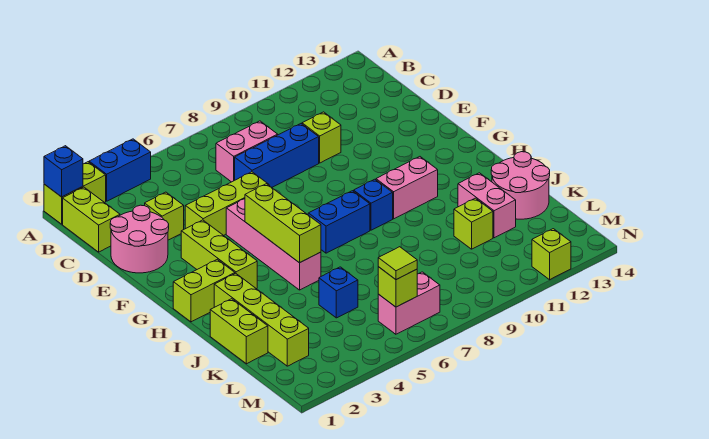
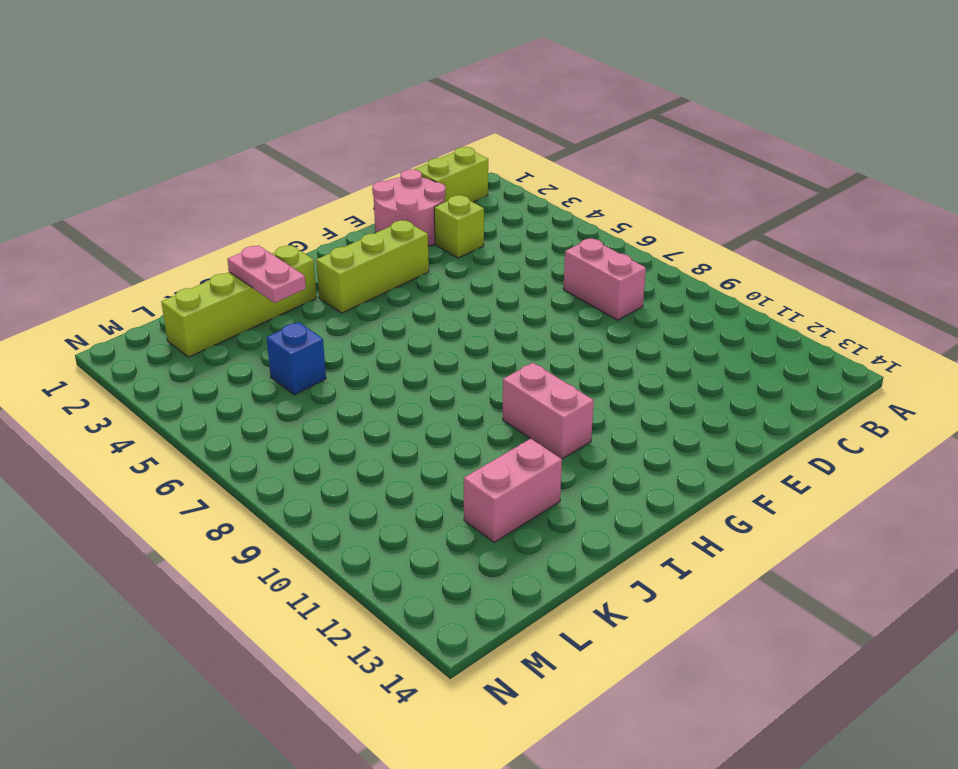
pink plate J2:J3 level 2 -> none
none -> lime brick A1:A2 level 1
none -> blue brick A3:A4 level 1
none -> blue brick D7:D9 level 1

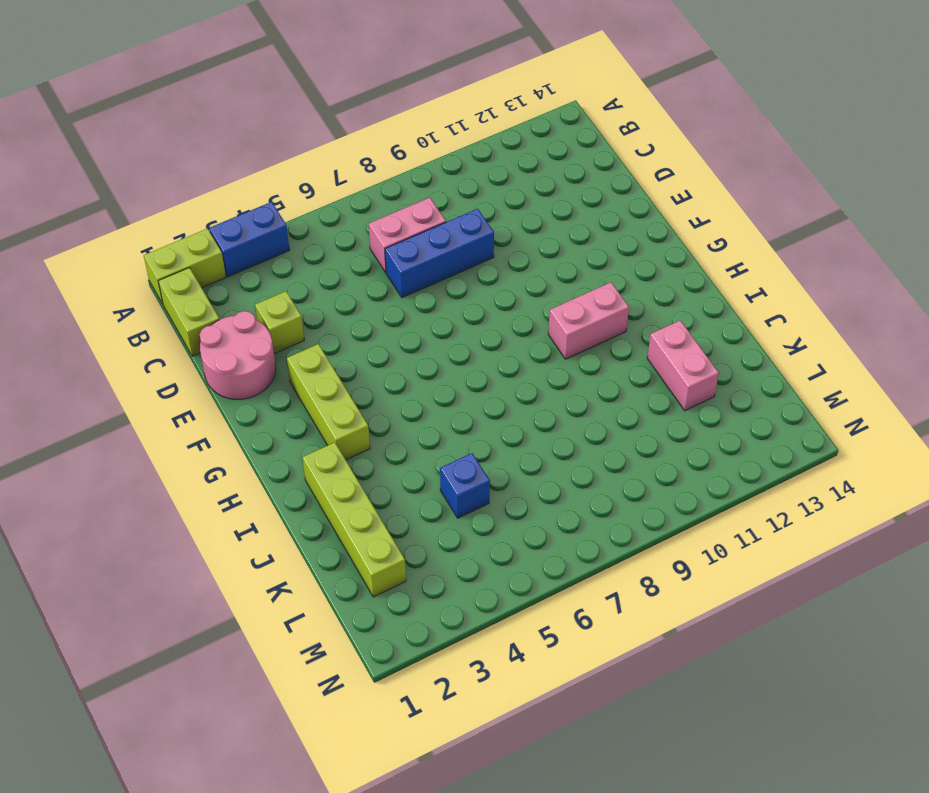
none -> lime brick D10 level 1
none -> lime brick E4:E6 level 1
none -> pink brick F5:I5 level 1

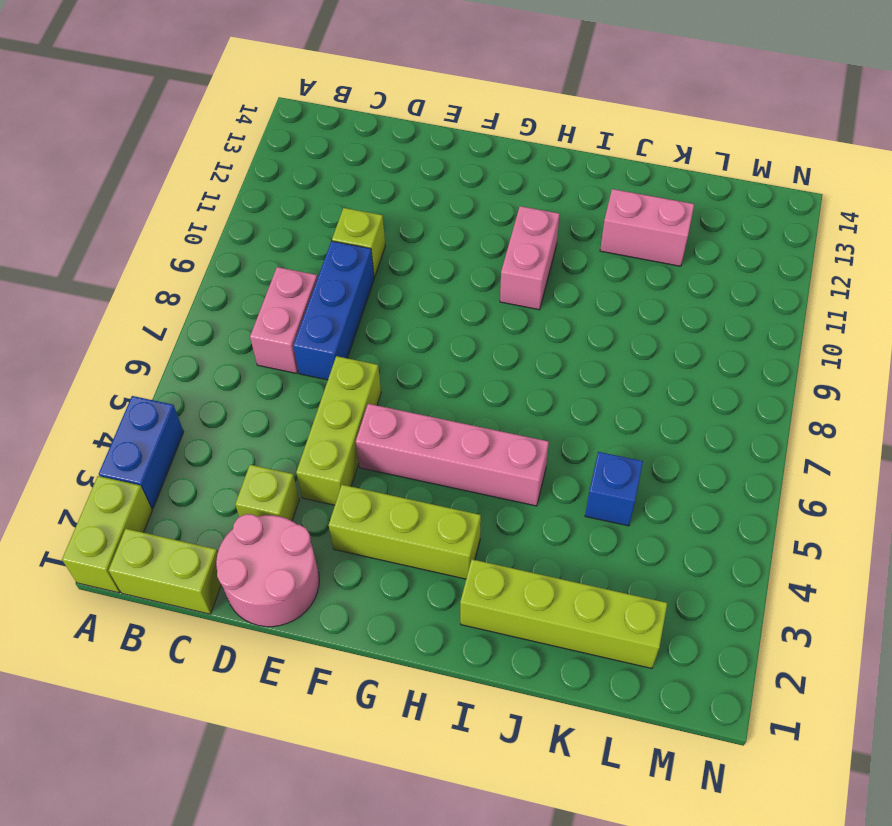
none -> lime brick H1:H2 level 1
none -> blue brick H7:H8 level 1
none -> blue brick H9 level 1

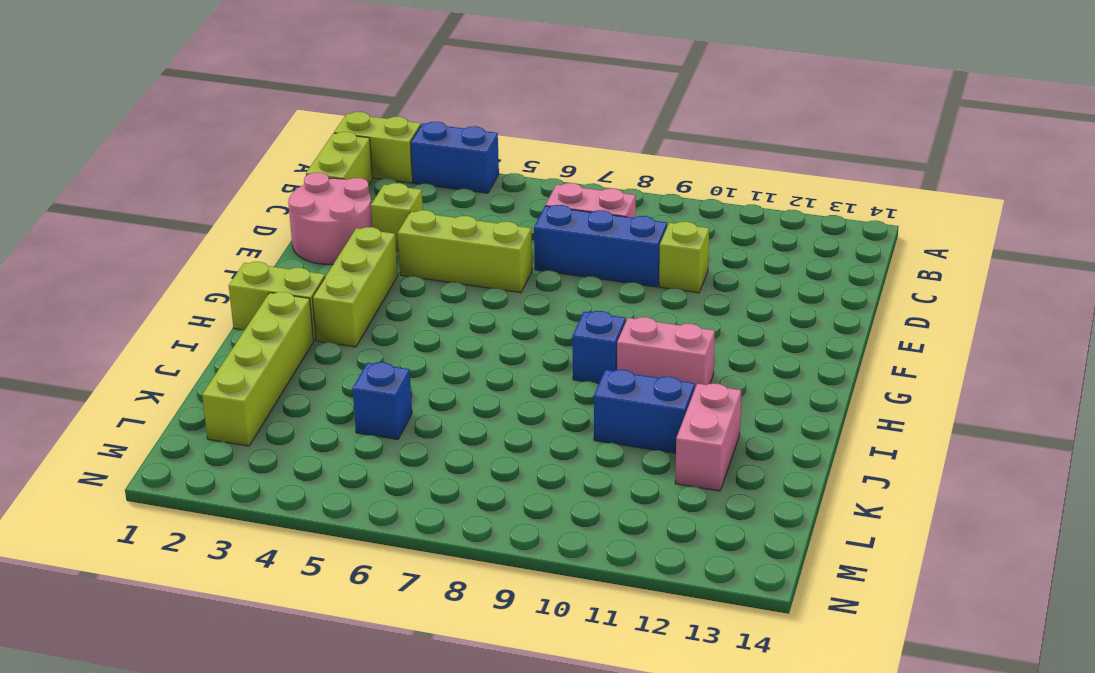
blue brick J10:J11 level 1 -> blue brick H7:H8 level 1
none -> pink brick F5:I5 level 1
none -> lime brick J1:K1 level 1
none -> pink round brick J13:K14 level 1

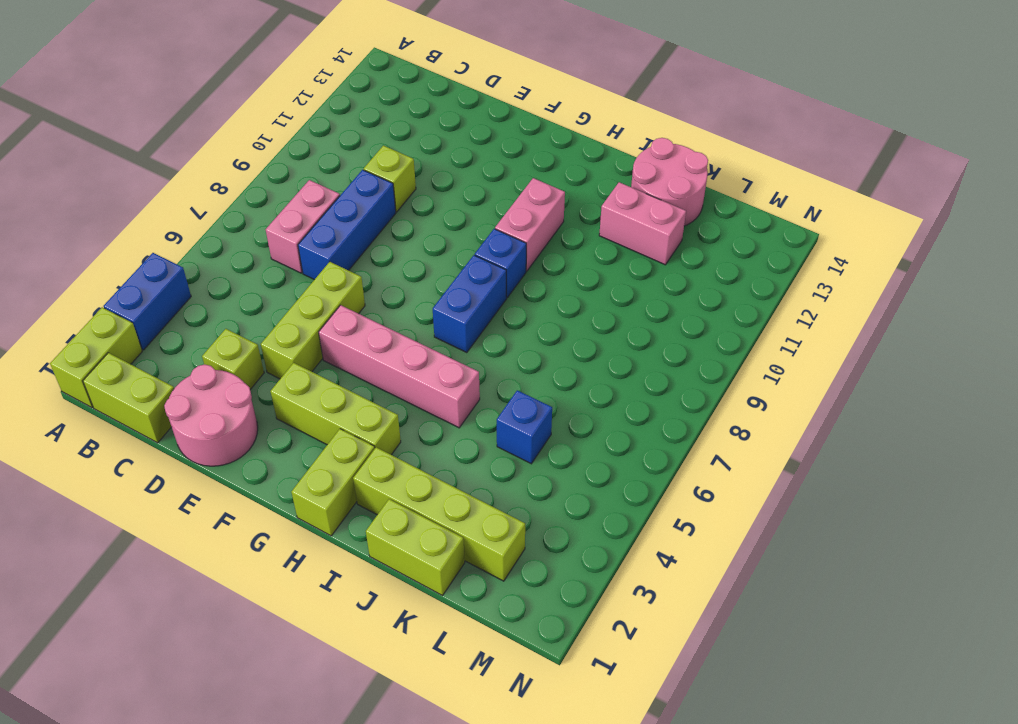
none -> lime brick K11 level 1
none -> pink brick M6:M7 level 1
none -> lime brick N12 level 1

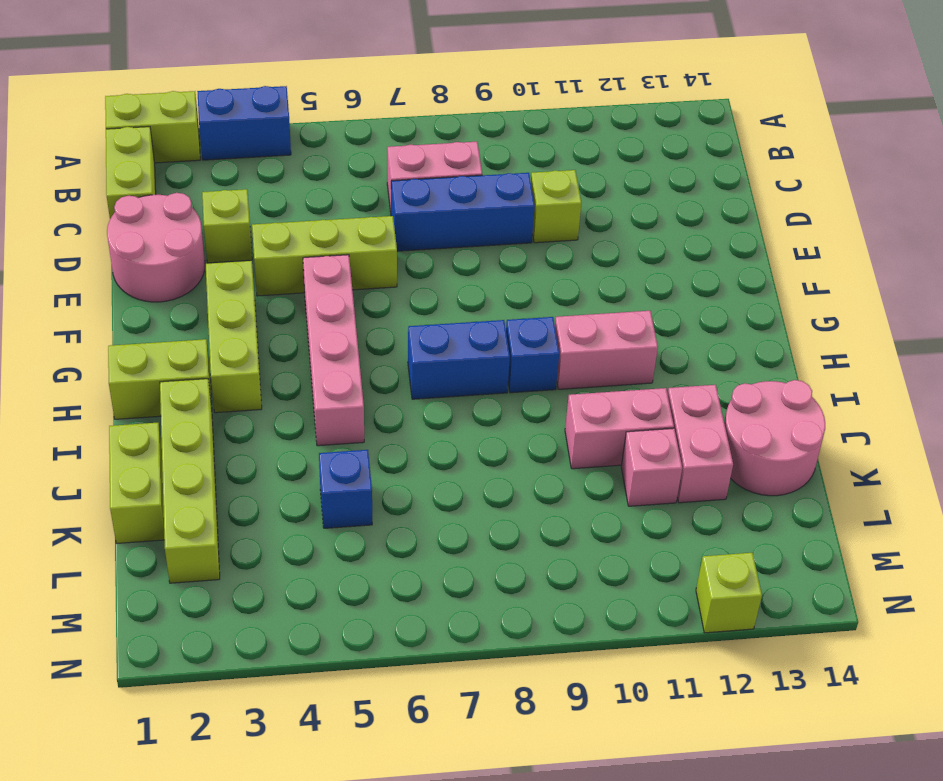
pink brick J10:J11 level 1 -> pink brick M6:M7 level 1
pink brick K11 level 1 -> lime brick K11 level 1
none -> blue brick A1 level 2
none -> lime brick G5:I5 level 2
none -> lime brick M6 level 2

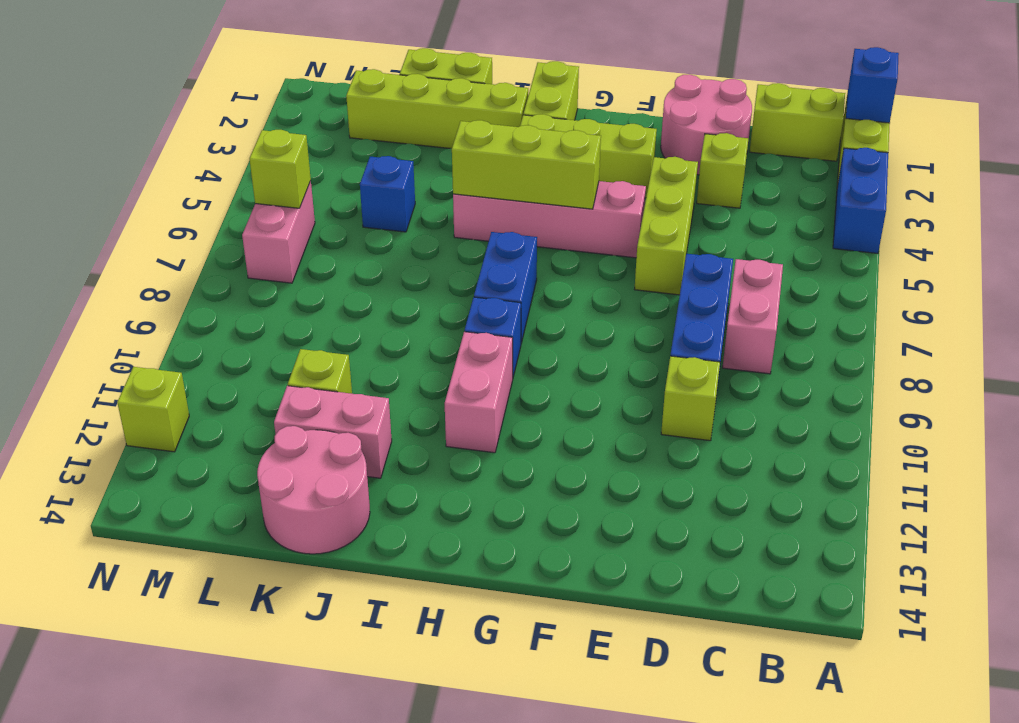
none -> lime tile M6 level 3

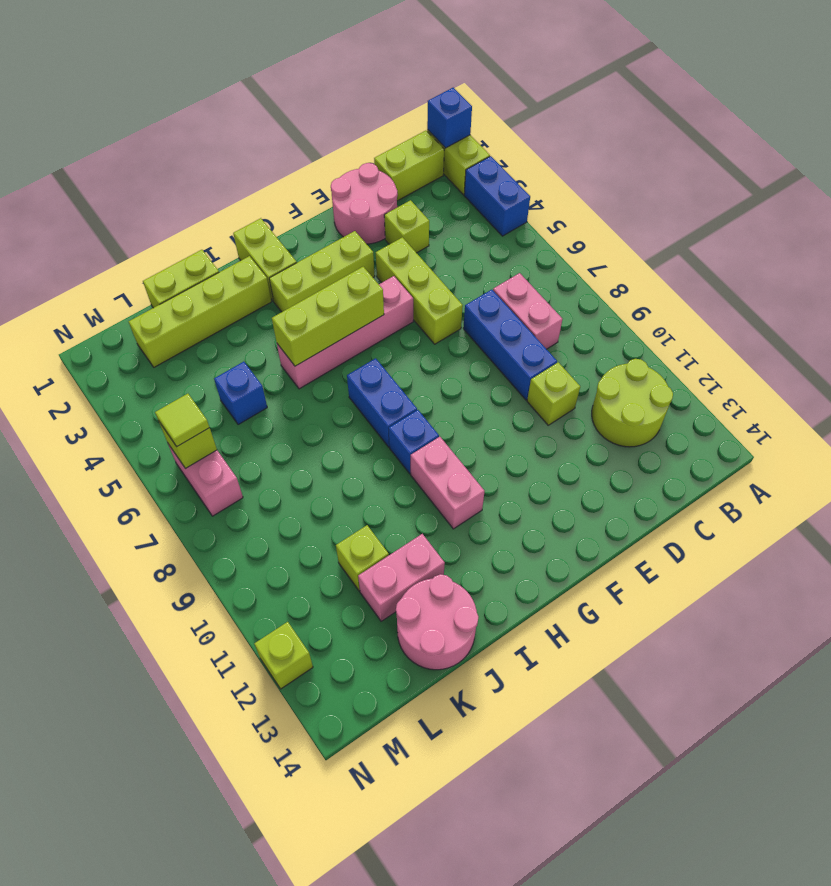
lime round brick B11:C12 level 1 -> none

